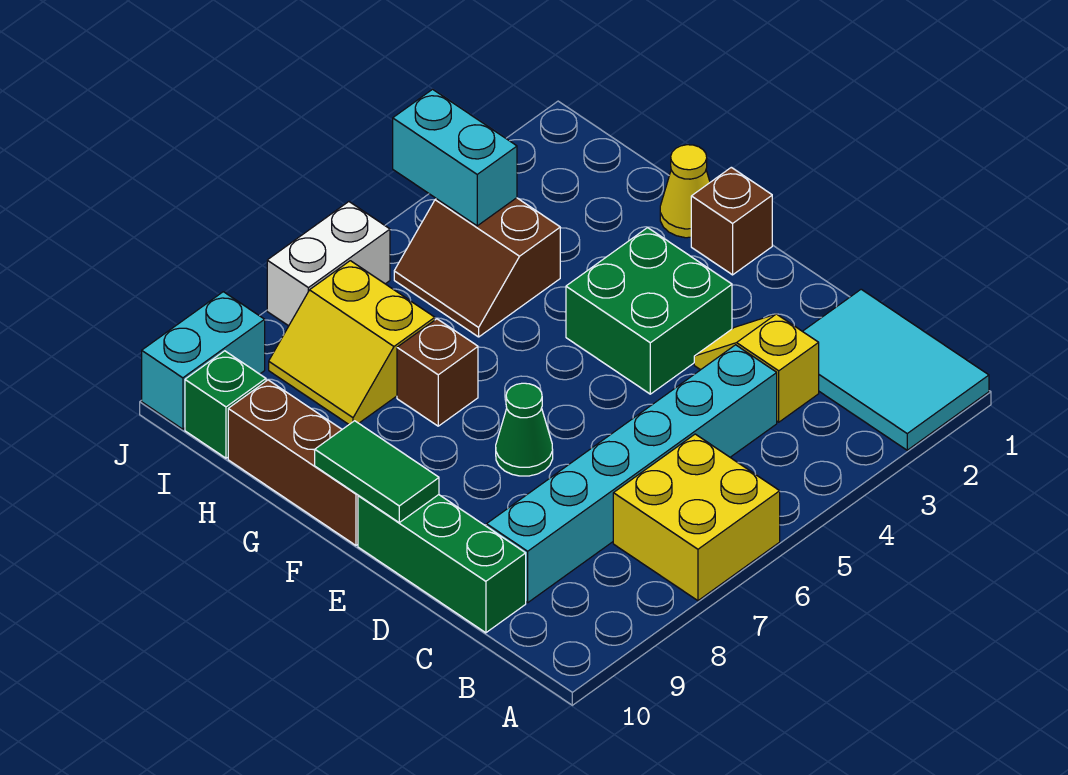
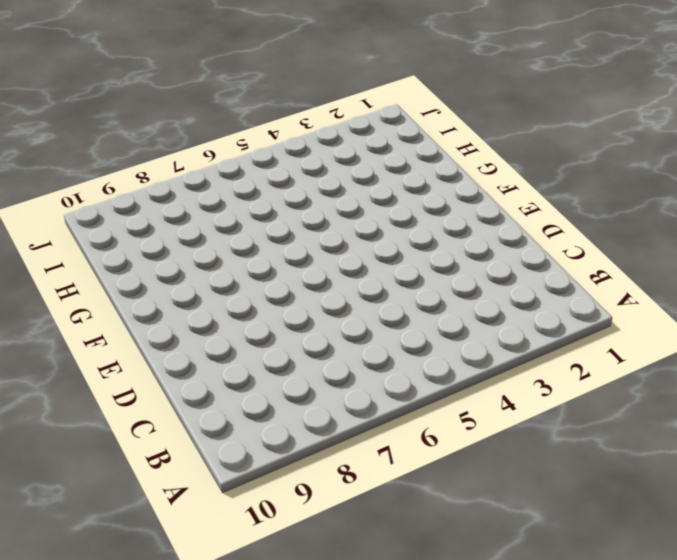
none -> cyan tile A1:C2 level 1
none -> yellow brick A6:B7 level 1
none -> yellow slope C3:D3 level 1 top C

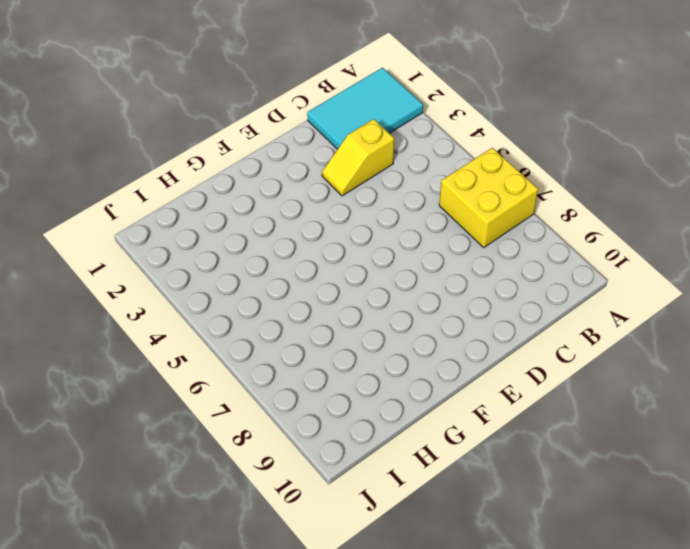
none -> cyan brick C4:C9 level 1
none -> green brick C10:E10 level 1
none -> green brick E3:F4 level 1

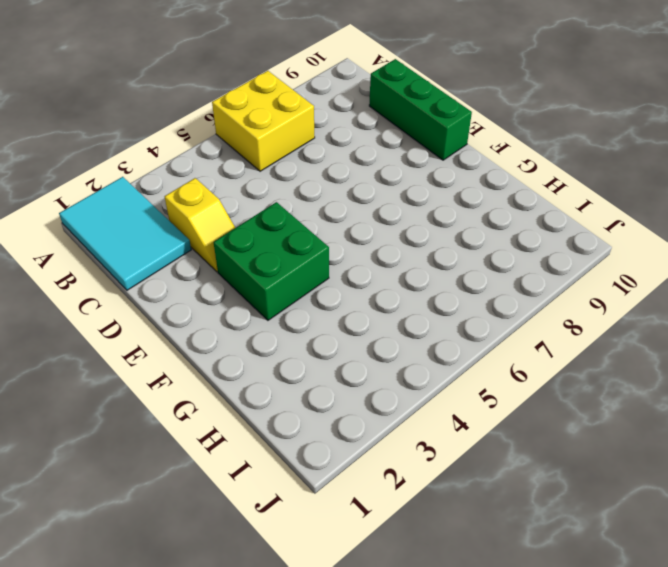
none -> cyan brick C4:C9 level 1
none -> green cone E7 level 1
none -> brown brick F1 level 1

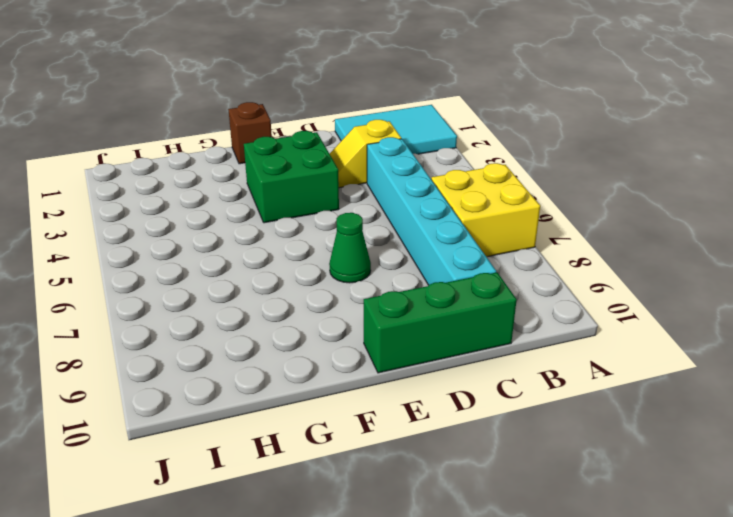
none -> brown brick F10:H10 level 1
none -> yellow cone G1 level 1
none -> brown brick G7 level 1

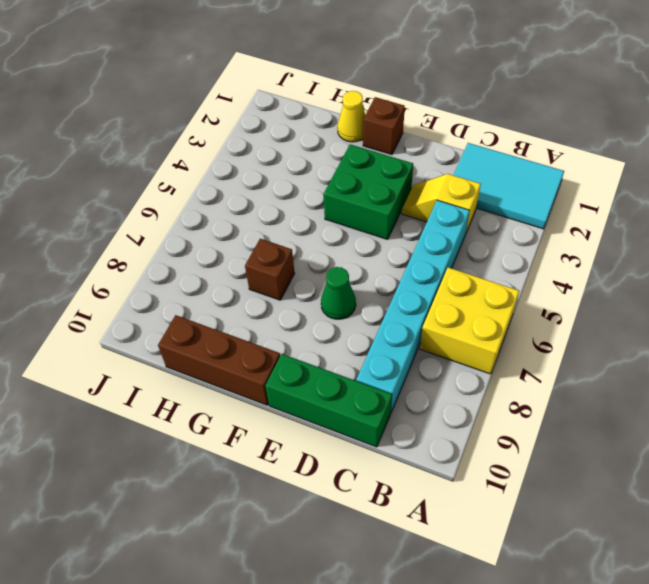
none -> brown slope H4:I5 level 1 top 4
none -> yellow slope H7:I8 level 1 top 7
none -> green brick I10 level 1

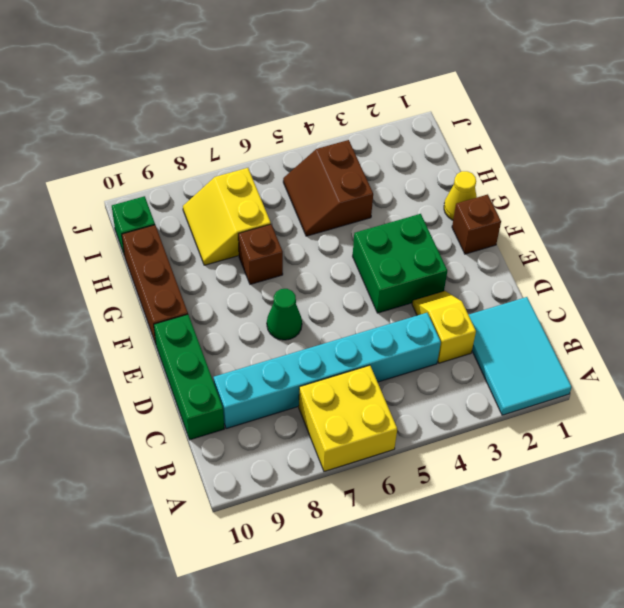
none -> white brick J6:J7 level 1
none -> cyan brick J9:J10 level 1
none -> green tile E10:F10 level 2

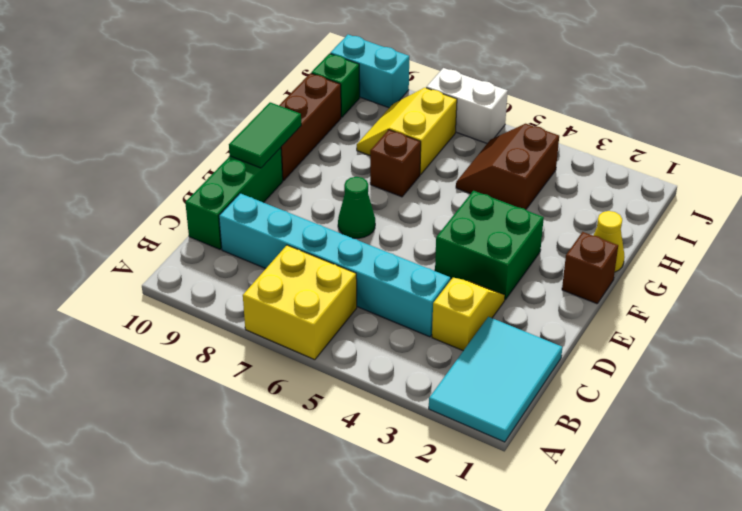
none -> cyan brick I4:J4 level 2

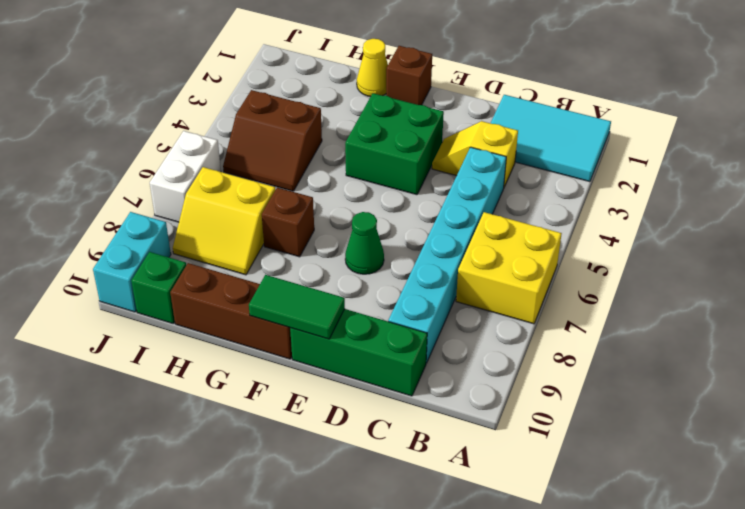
none -> cyan brick I4:J4 level 2

